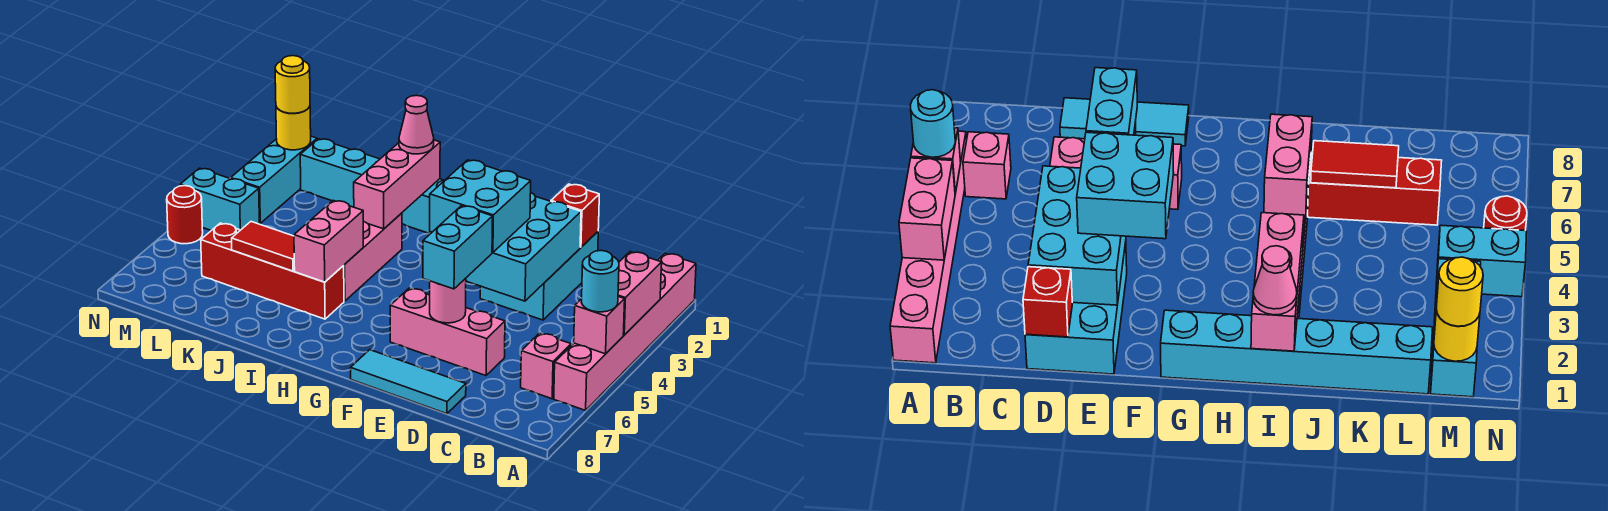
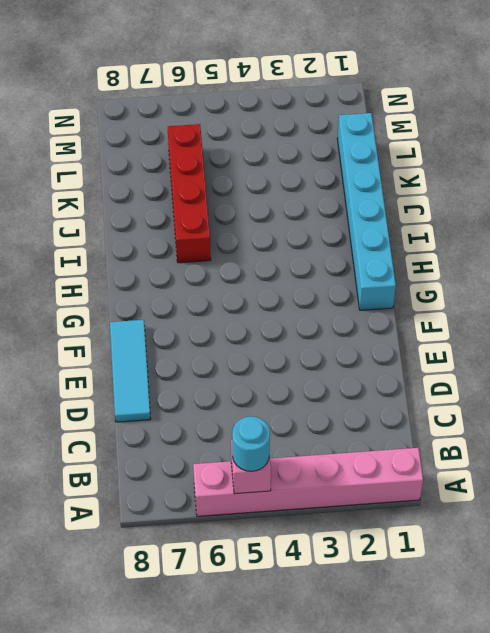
none -> pink brick B6 level 1
none -> cyan brick D1:E3 level 1
none -> pink brick D6:F6 level 1

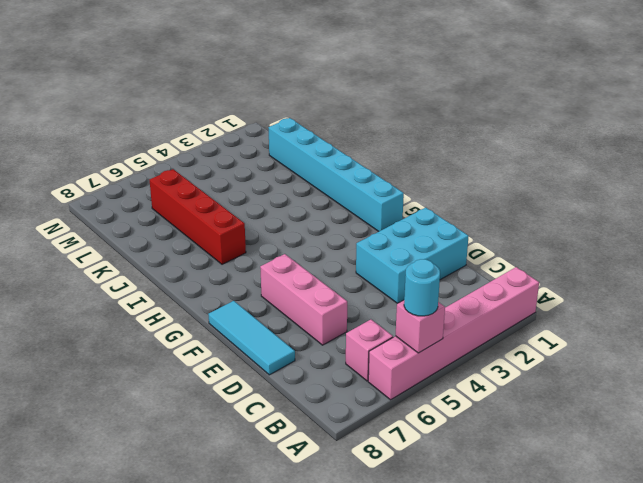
none -> pink brick I3:I5 level 1
none -> cyan brick M1:M3 level 1
none -> cyan brick M4:N4 level 1

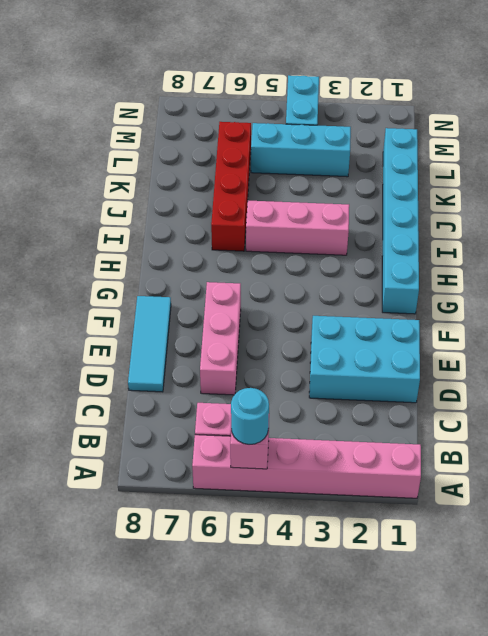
cyan brick L3:L5 level 1 -> cyan brick M1:M3 level 1
none -> red round brick N5 level 1
none -> pink brick A3:A4 level 2
none -> red brick D1 level 2

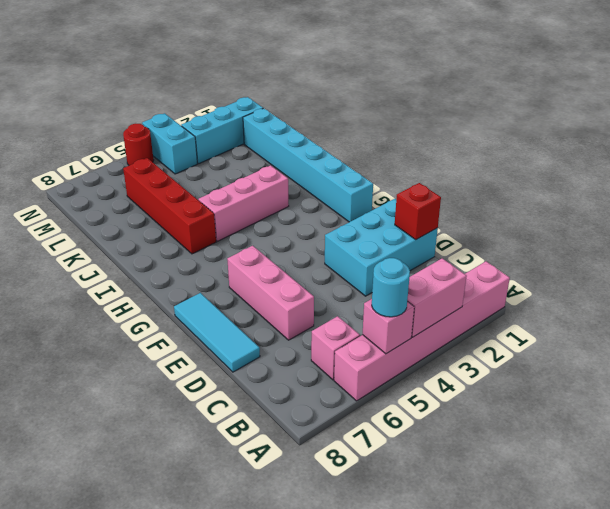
none -> cyan brick D2:E4 level 2
none -> pink round brick E6 level 2
none -> pink brick I1:I3 level 2

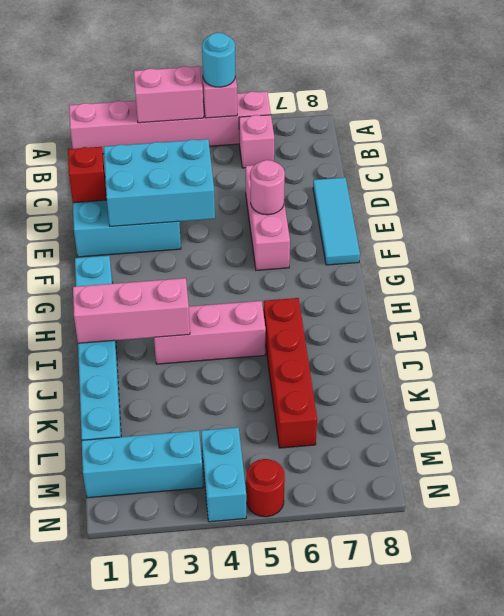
none -> pink brick I5:I6 level 2
none -> red tile J6:K6 level 2
none -> yellow round brick M1 level 2

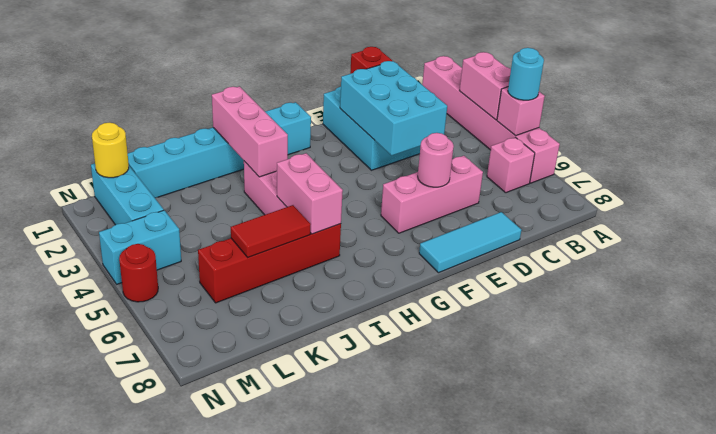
none -> cyan brick E3:F4 level 3
none -> cyan brick E5:E6 level 3
none -> pink cone I1 level 3

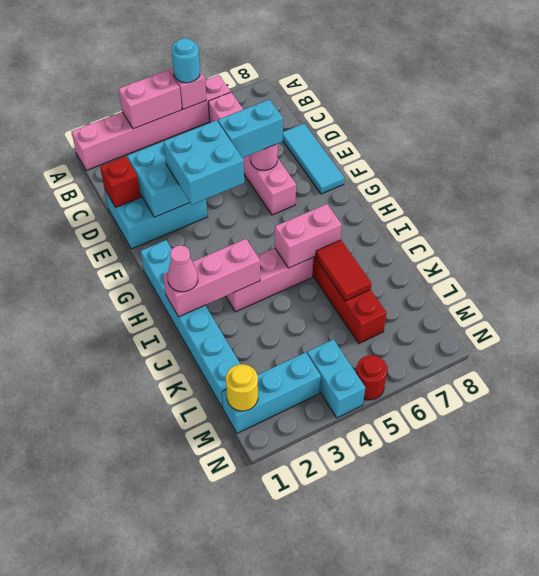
none -> yellow round brick M1 level 3

